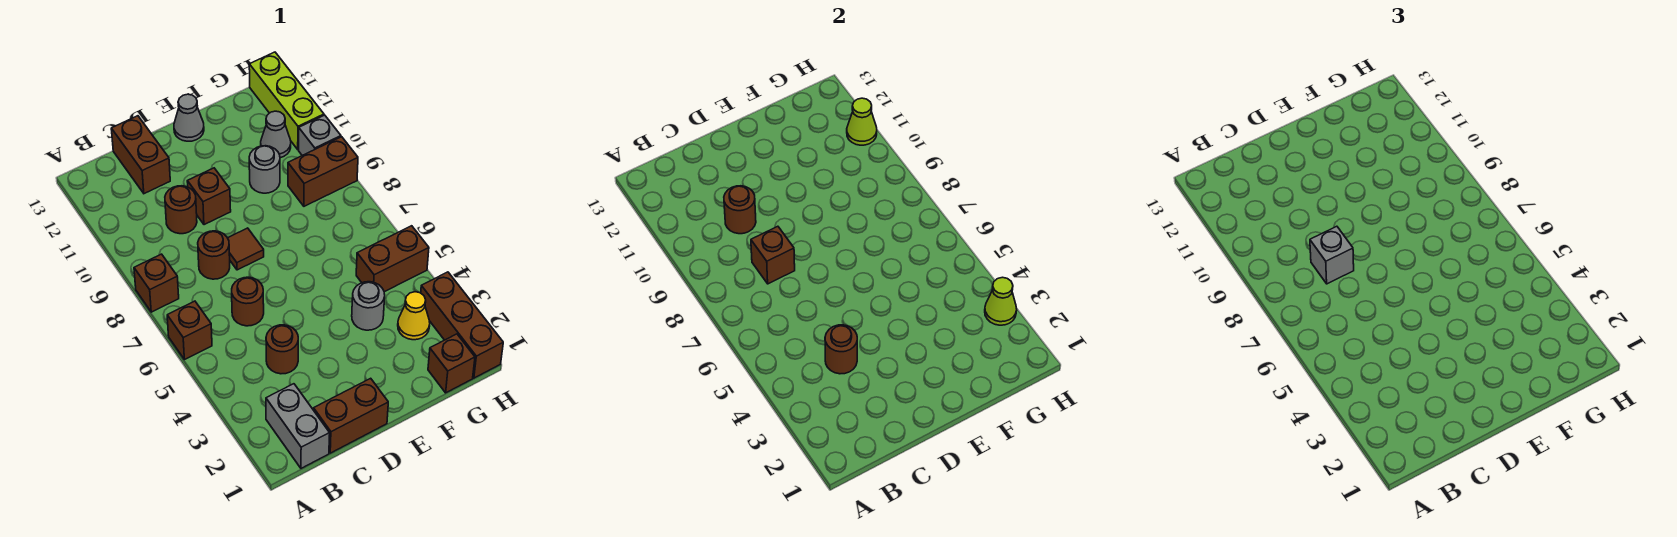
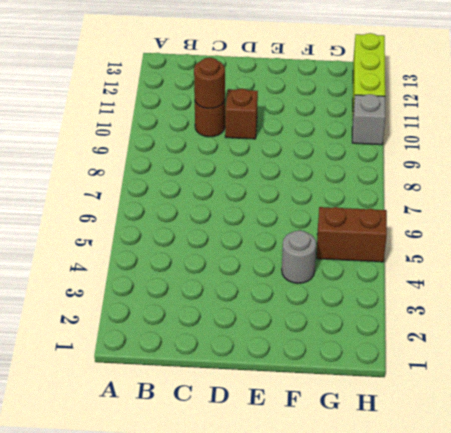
none -> brown brick A6 level 1
none -> brown brick A8 level 1
none -> grey brick B1:B2 level 1

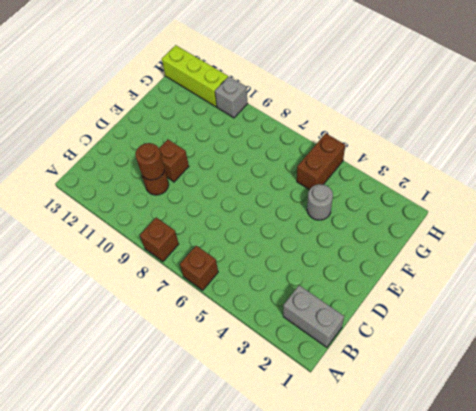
none -> brown brick C1:D1 level 1
none -> brown round brick C4 level 1
none -> brown round brick C6 level 1

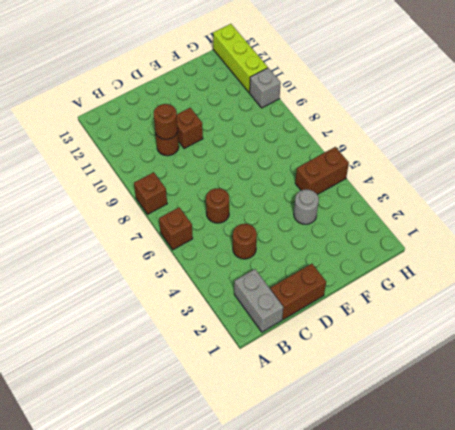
none -> brown round brick C8 level 1
none -> brown brick C12:C13 level 1
none -> brown tile D8 level 1

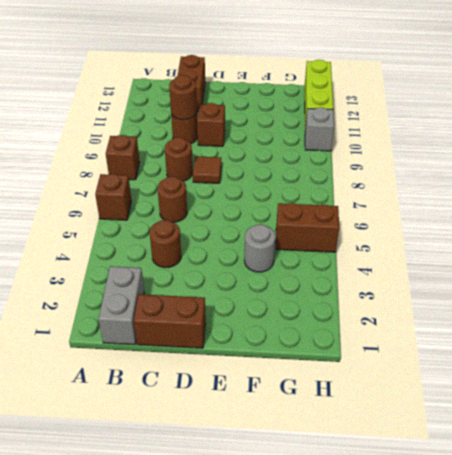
none -> grey cone E13 level 1
none -> grey round brick F10 level 1
none -> brown brick G1 level 1

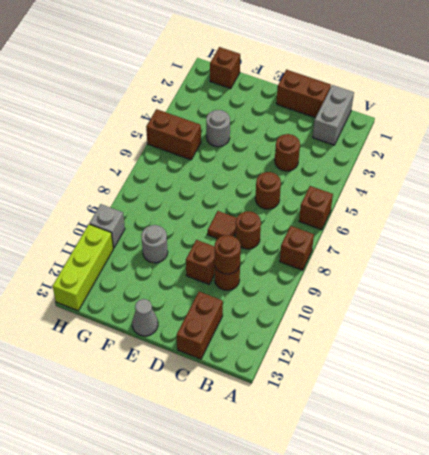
none -> yellow cone G3 level 1
none -> brown brick G9:H9 level 1
none -> grey cone G11 level 1

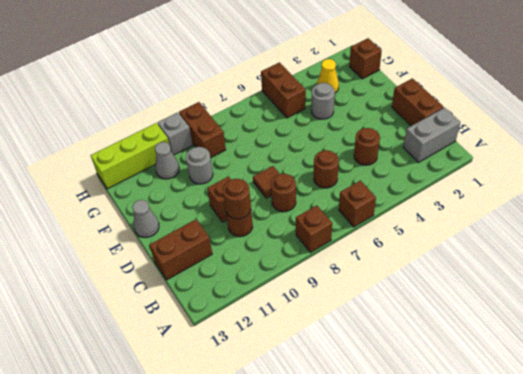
none -> brown brick H1:H3 level 1
none -> brown round brick C4 level 2
none -> brown brick C8 level 2

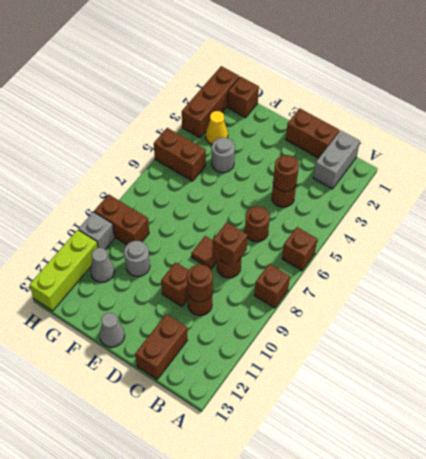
none -> lime cone H3 level 2
none -> lime cone H11 level 2
none -> grey brick C8 level 3

